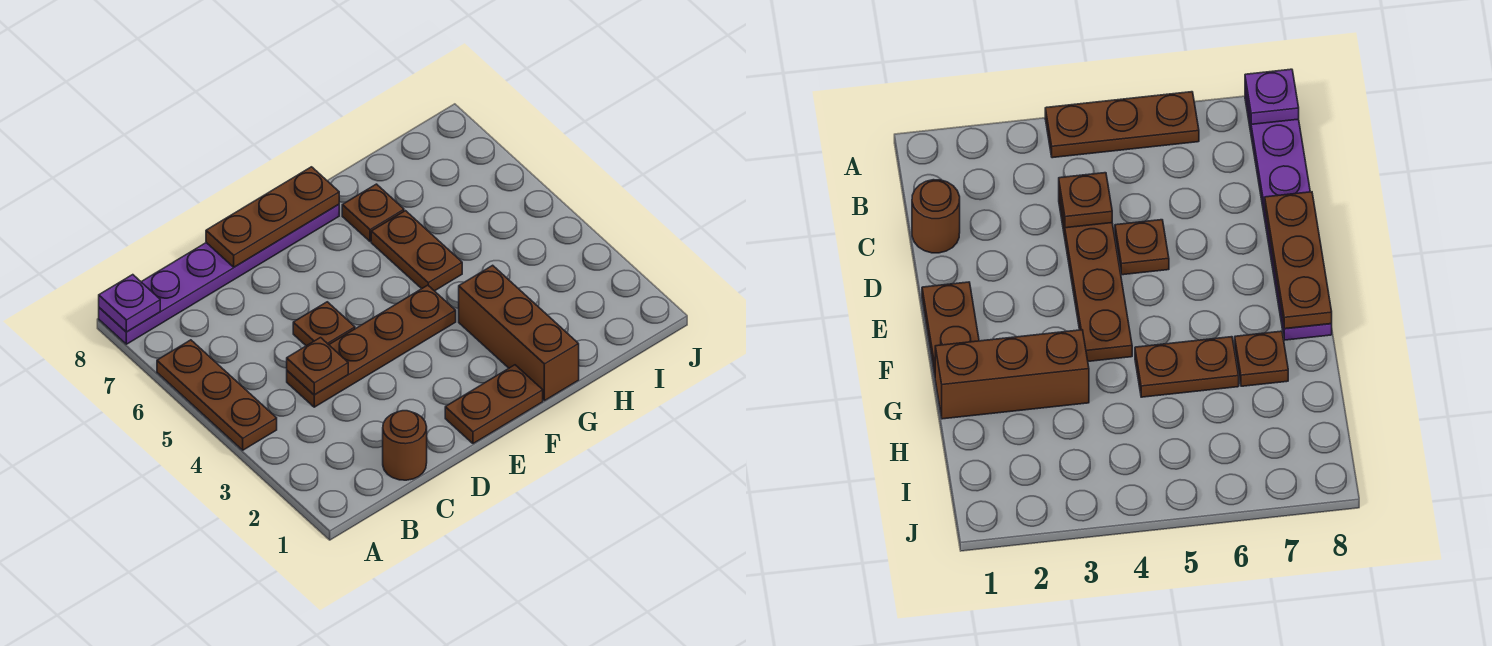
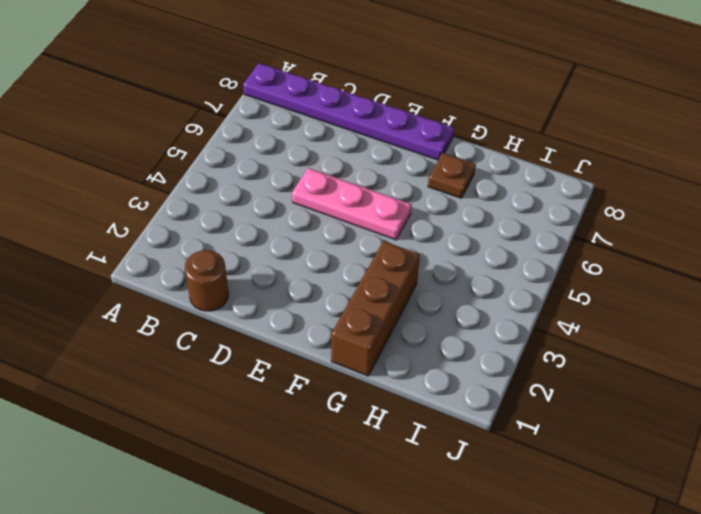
pink plate D5:F5 level 1 -> brown plate D5 level 1
none -> brown plate A4:A6 level 1
none -> brown plate C4:F4 level 1
none -> brown plate E1:F1 level 1

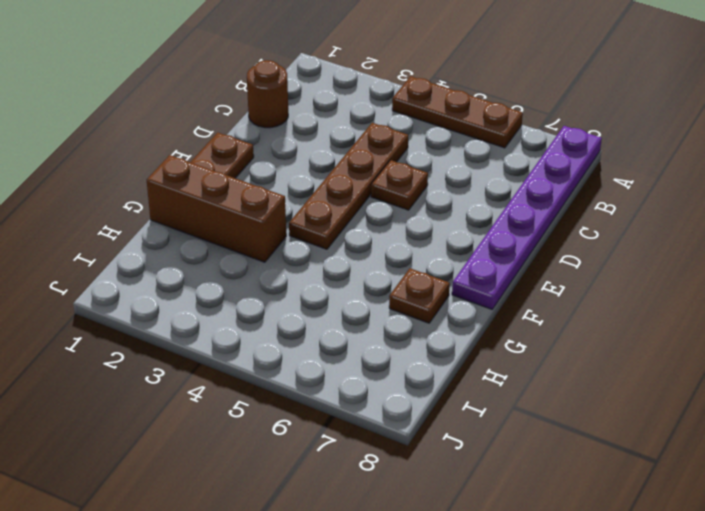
none -> brown plate G5:G6 level 1
none -> purple plate A8 level 2
none -> brown plate C4 level 2

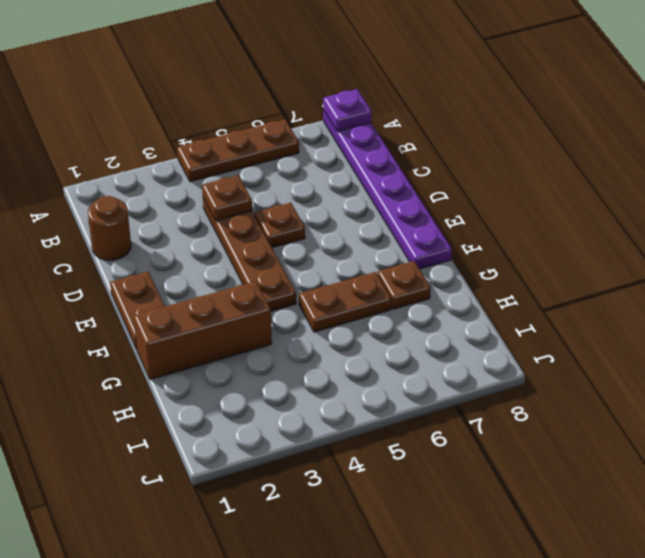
none -> brown plate D8:F8 level 2

